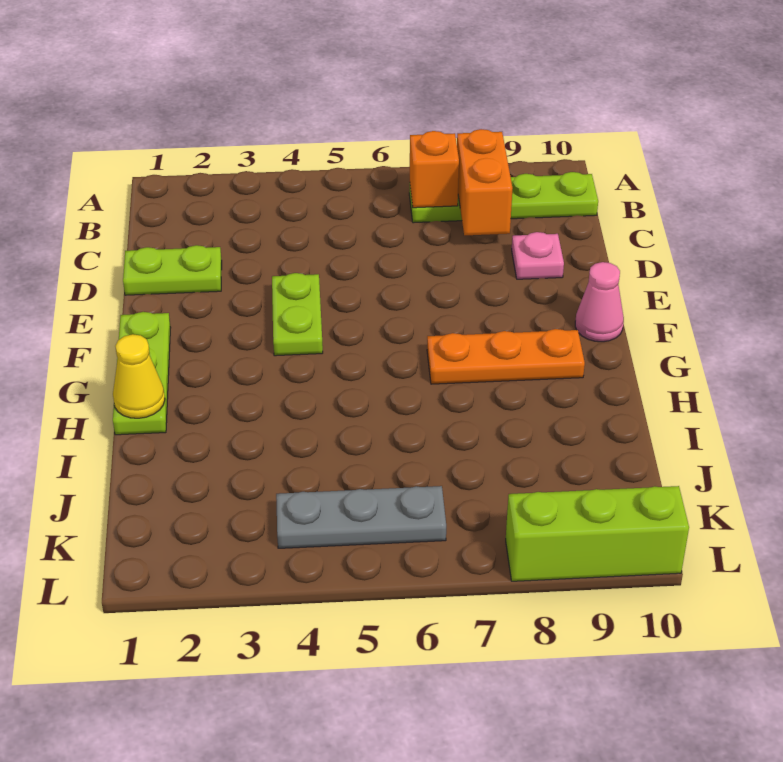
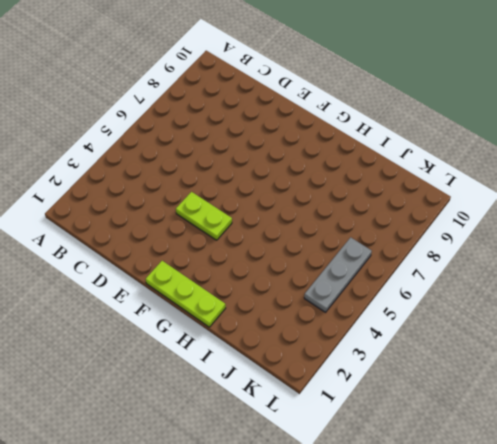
none -> lime plate B7:B10 level 1
none -> lime plate D1:D2 level 1
none -> pink plate D9 level 1

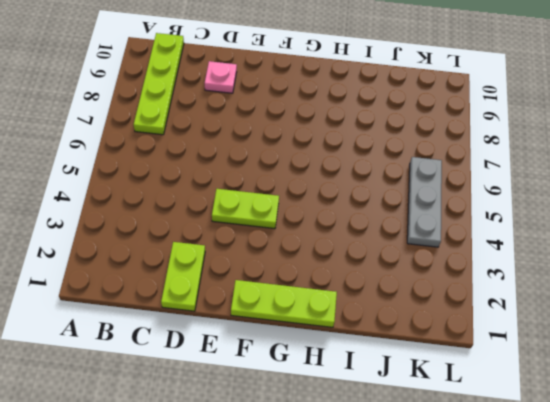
none -> pink cone F10 level 1
none -> orange plate G7:G9 level 1
none -> lime brick L8:L10 level 1

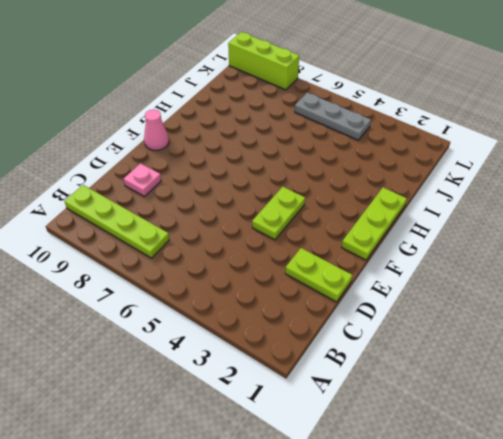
none -> orange plate G7:G9 level 1
none -> orange brick B7 level 2
none -> orange brick B8:C8 level 2

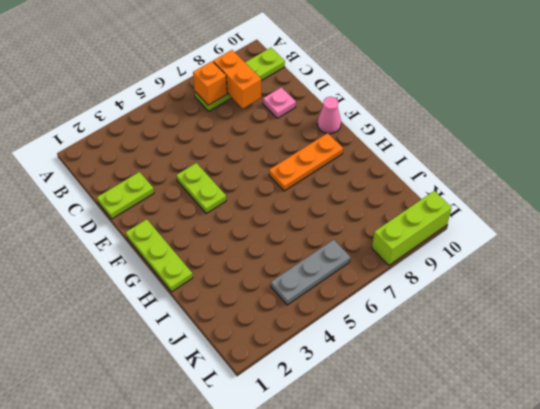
none -> yellow cone H1 level 2

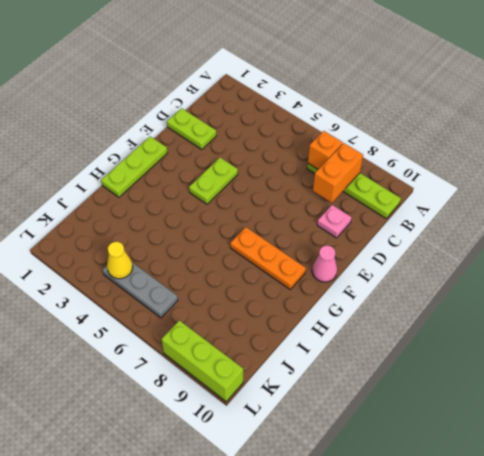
yellow cone K4 level 2 -> yellow cone H1 level 2

